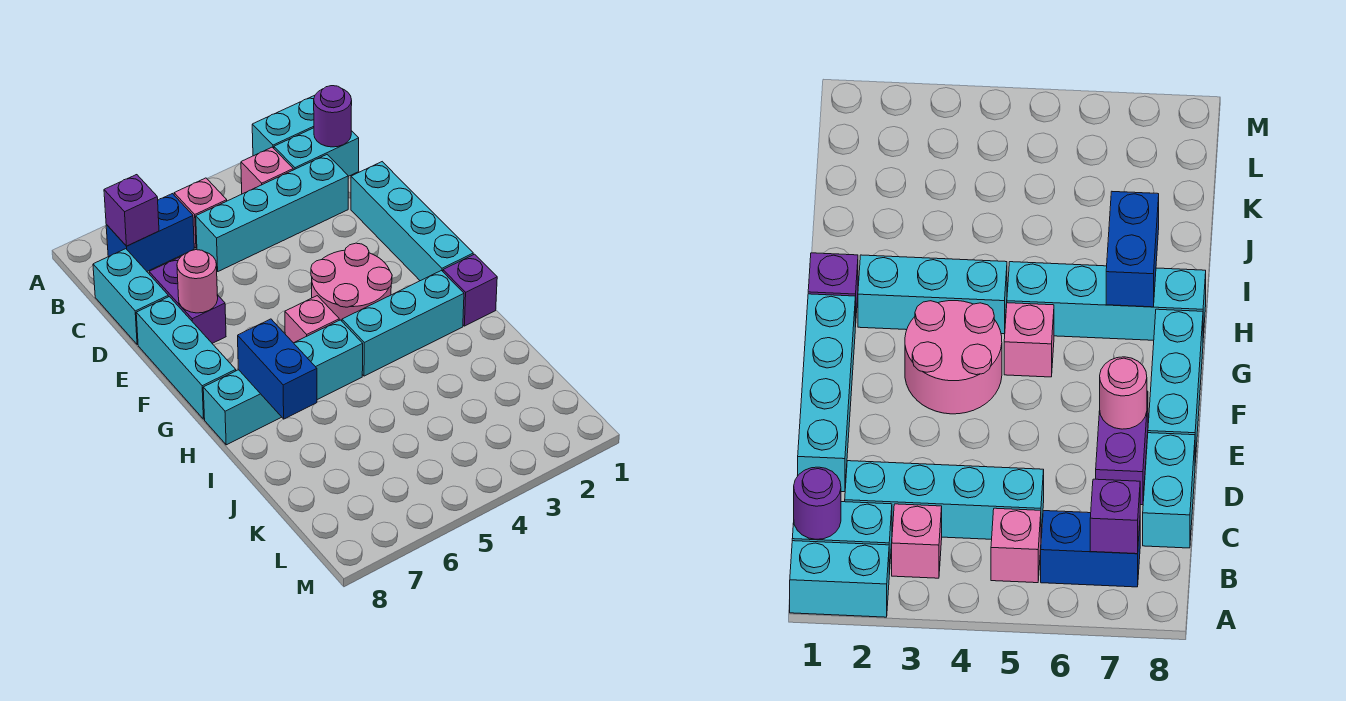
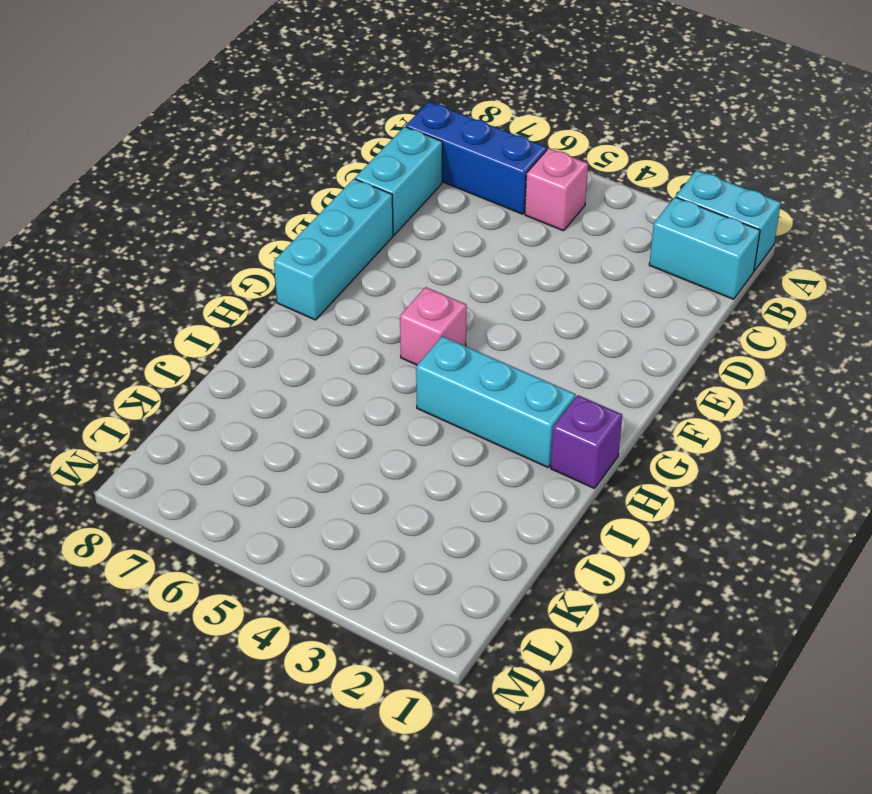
blue brick B6:B8 level 1 -> blue brick B6:B7 level 1
none -> pink brick B3 level 1
none -> cyan brick C2:C5 level 1
none -> cyan brick D1:G1 level 1

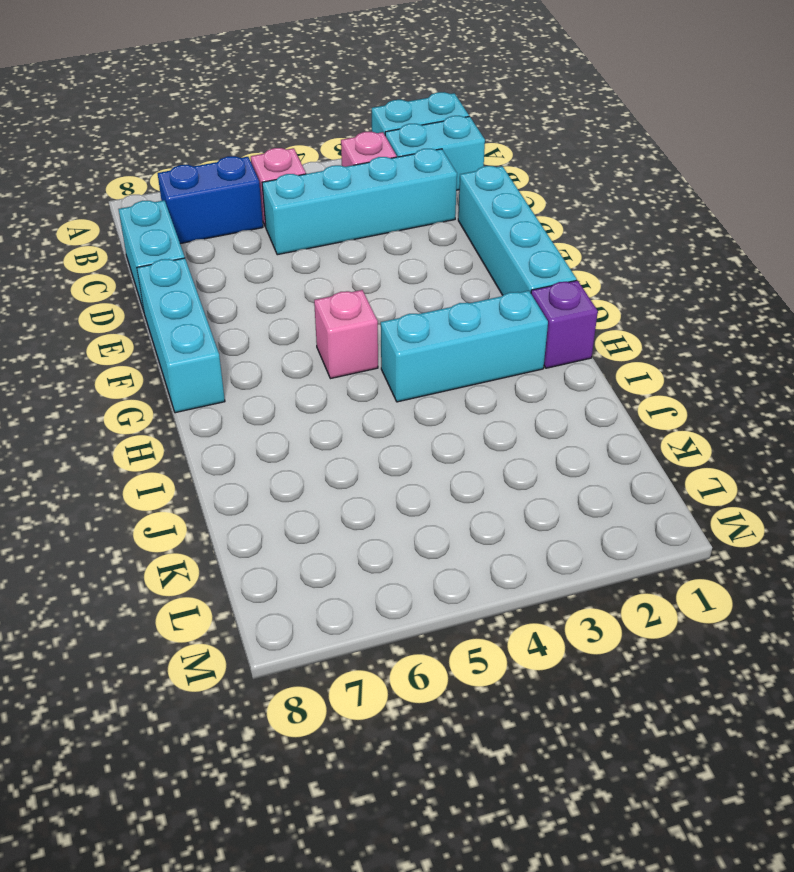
none -> purple brick D7:E7 level 1
none -> pink round brick F3:G4 level 1
none -> cyan brick H5:H8 level 1

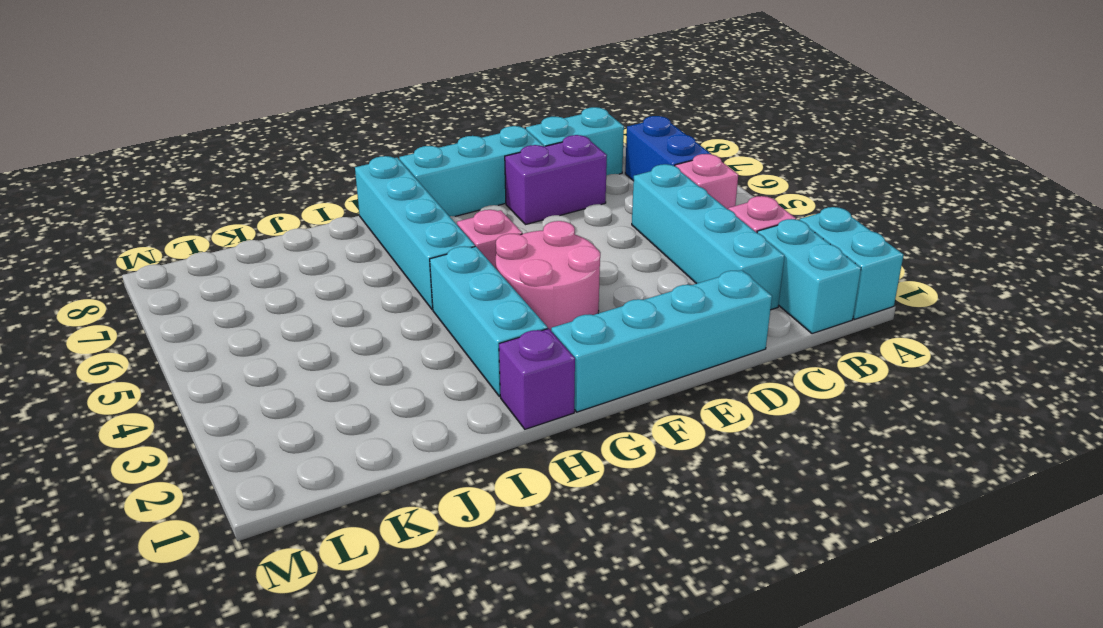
none -> purple round brick B1 level 2
none -> purple brick B7 level 2
none -> pink round brick E7 level 2

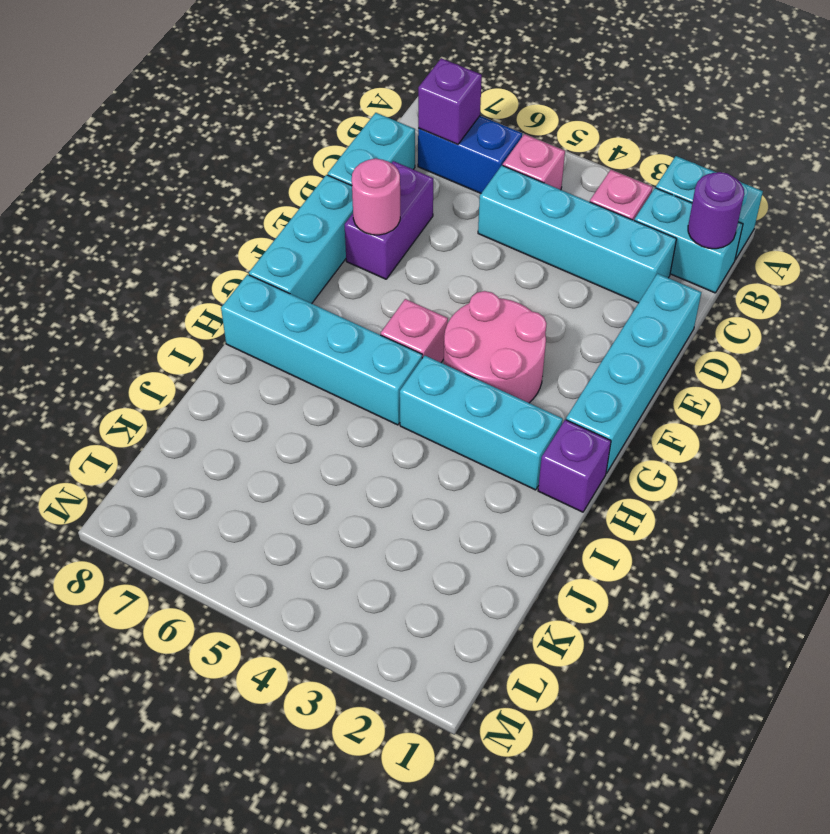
none -> blue brick H7:I7 level 2

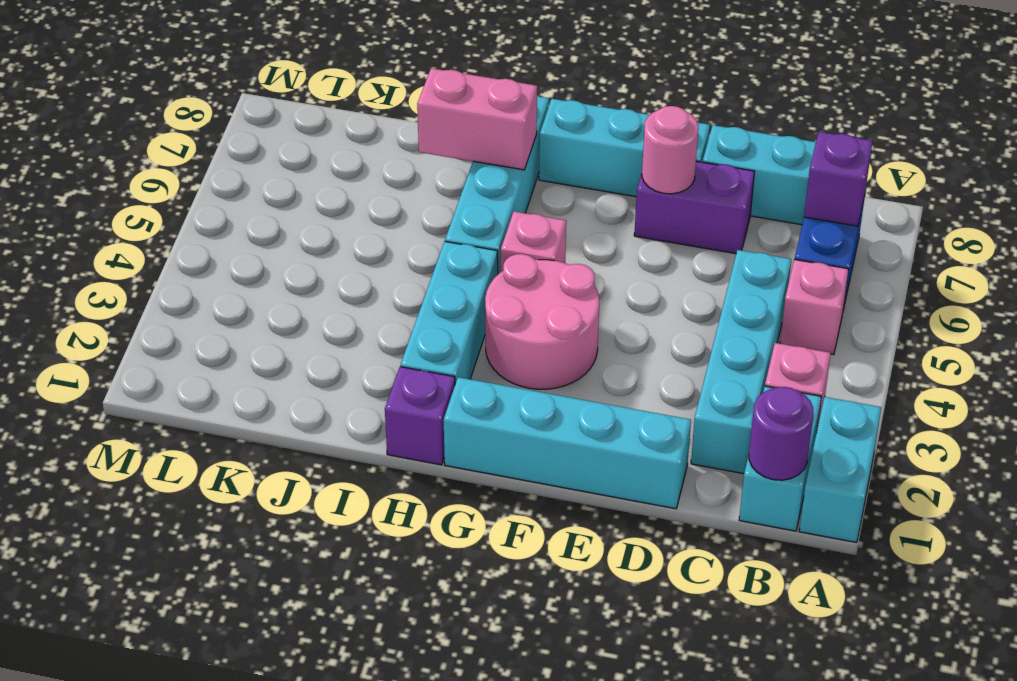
pink brick H7:I7 level 2 -> blue brick H7:I7 level 2

